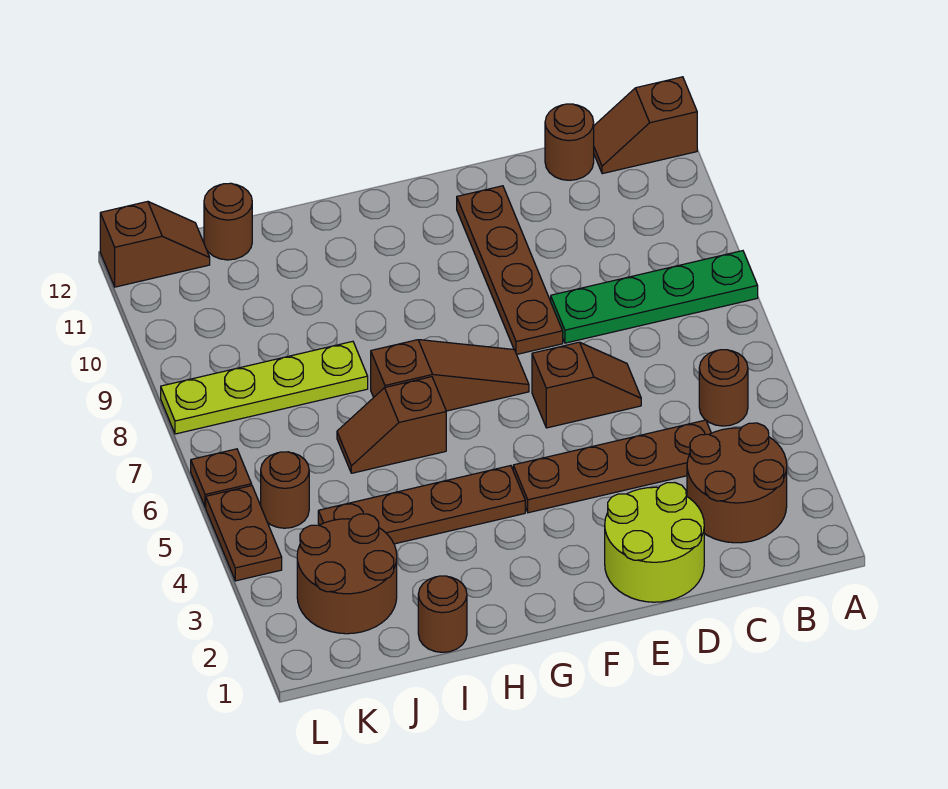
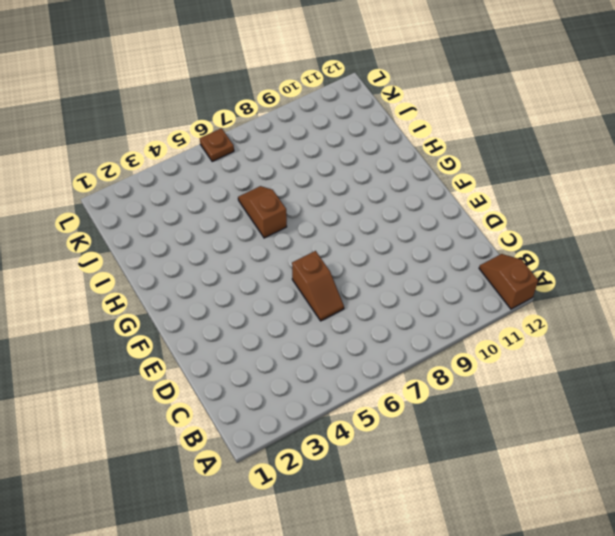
none -> green plate A8:D8 level 1
none -> brown round brick B2:C3 level 1
none -> brown round brick B5 level 1

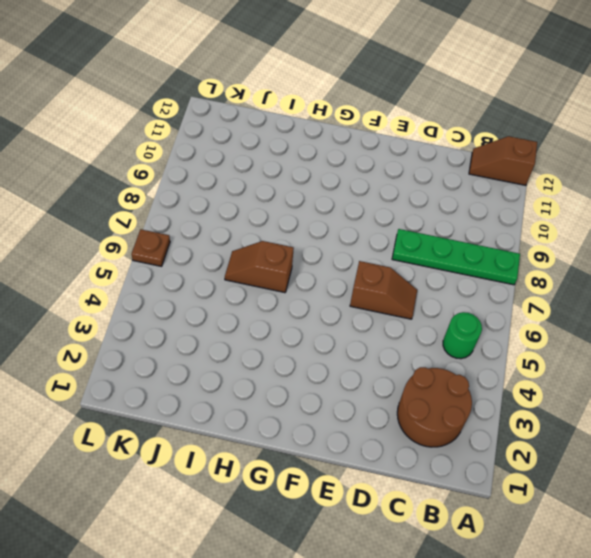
green round brick B5 level 1 -> brown round brick B5 level 1
none -> brown plate C4:F4 level 1
none -> brown round brick C12 level 1
none -> lime round brick D1:E2 level 1

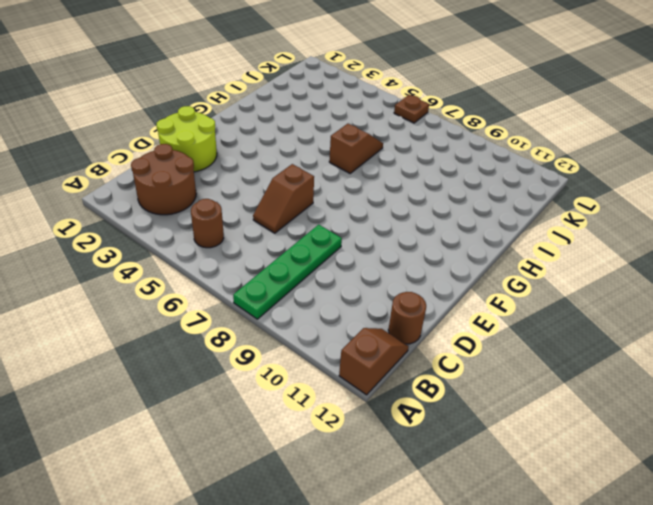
none -> brown plate C4:F4 level 1
none -> brown plate E8:E11 level 1
none -> brown slope F7:H7 level 1 top H

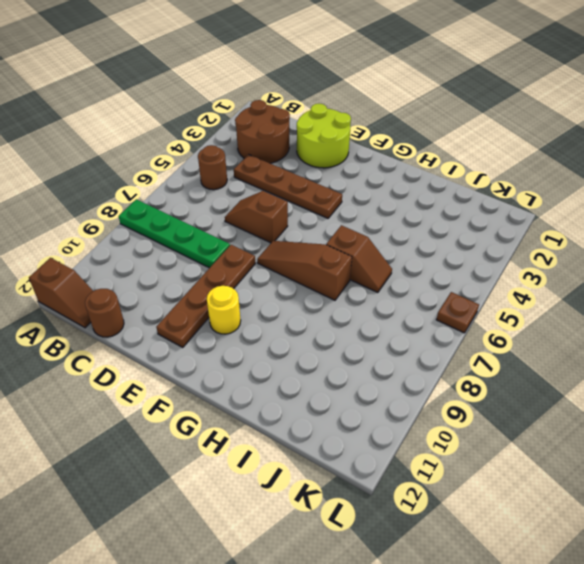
yellow round brick F10 level 1 -> none
none -> brown plate G4:J4 level 1
none -> brown round brick I1 level 1
none -> lime plate I8:L8 level 1

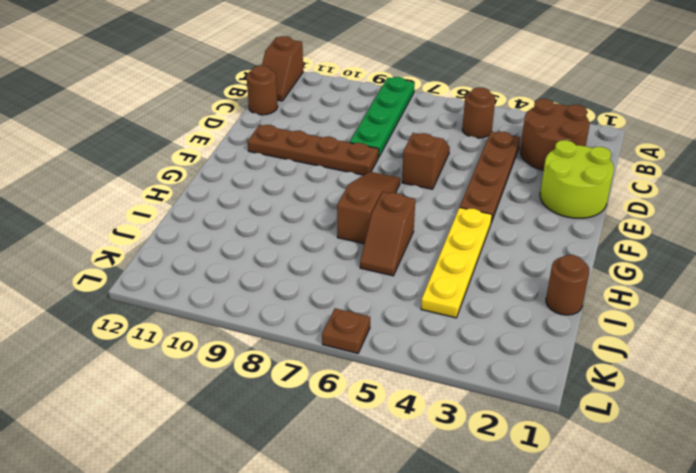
yellow plate G4:J4 level 1 -> brown plate G4:J4 level 1
none -> lime plate I8:L8 level 1
none -> brown round brick J2:K3 level 1
none -> brown round brick J12 level 1

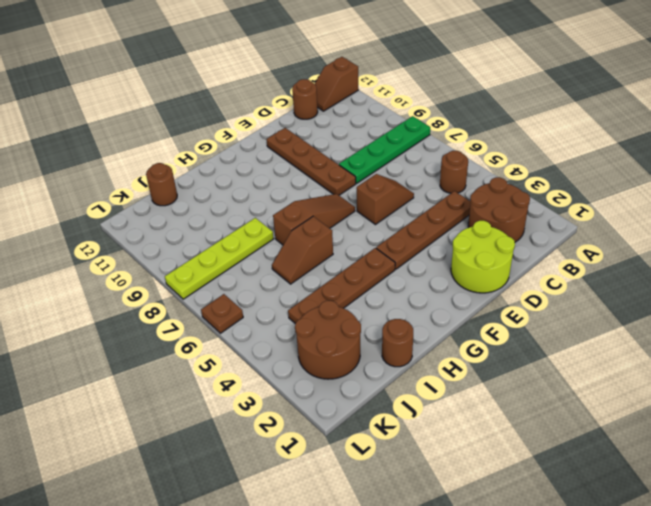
none -> brown round brick K5 level 1
none -> brown slope K12:L12 level 1 top L
none -> brown plate L4:L5 level 1

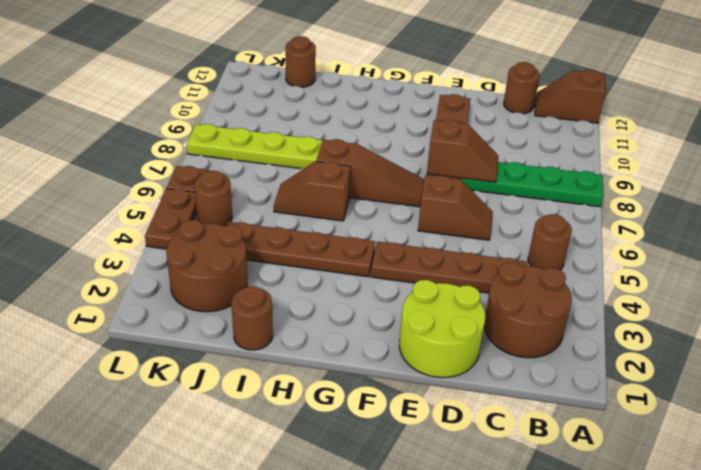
brown slope D8:E8 level 2 top E -> brown slope K12:L12 level 1 top L

